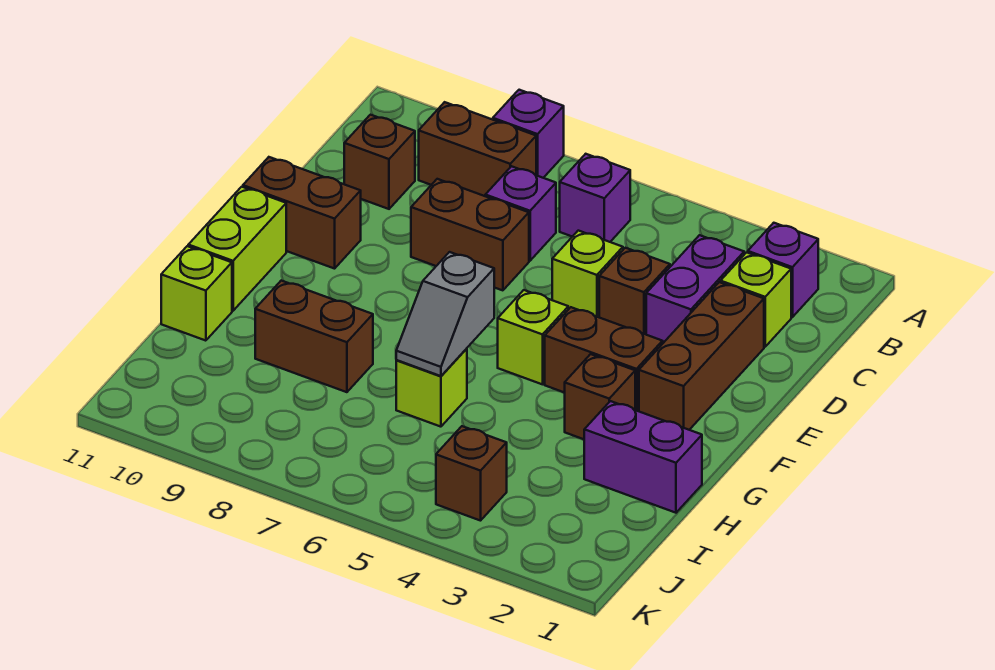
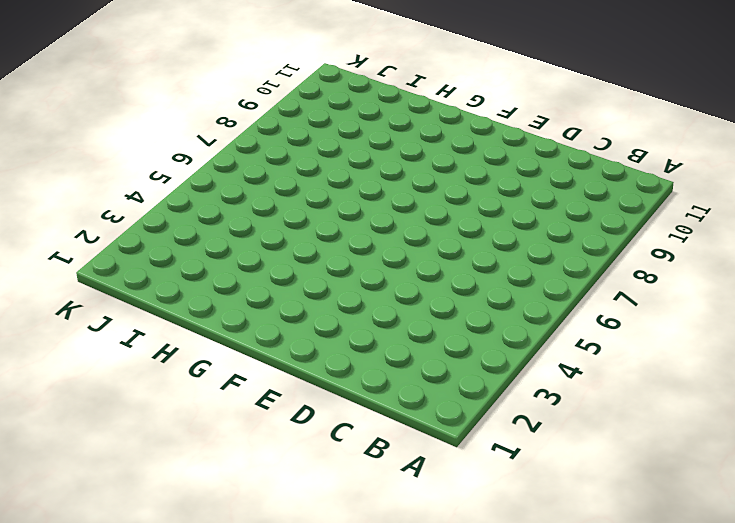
none -> purple brick A8 level 1
none -> purple brick B2 level 1
none -> purple brick B6 level 1

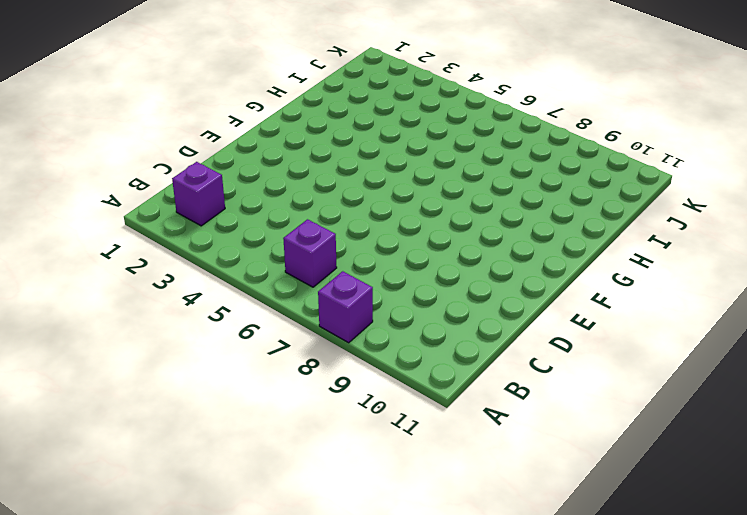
none -> brown brick B8:B9 level 1
none -> lime brick C2 level 1
none -> purple brick C3:D3 level 1

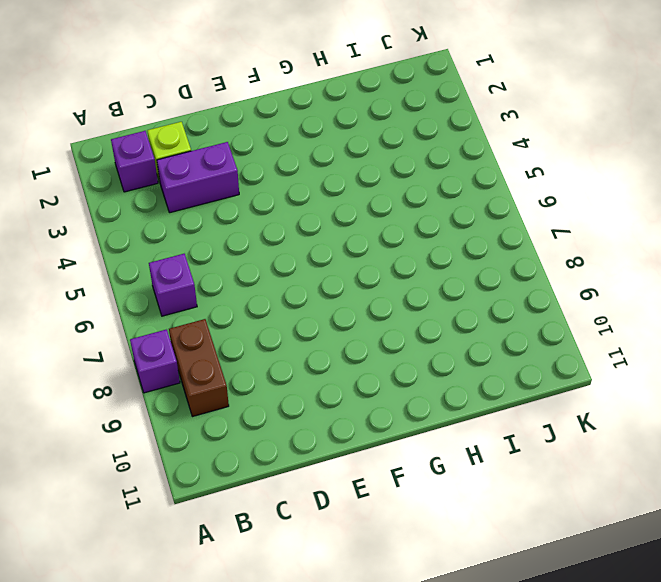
none -> purple brick C7 level 1
none -> brown brick C10 level 1
none -> brown brick D2:F2 level 1

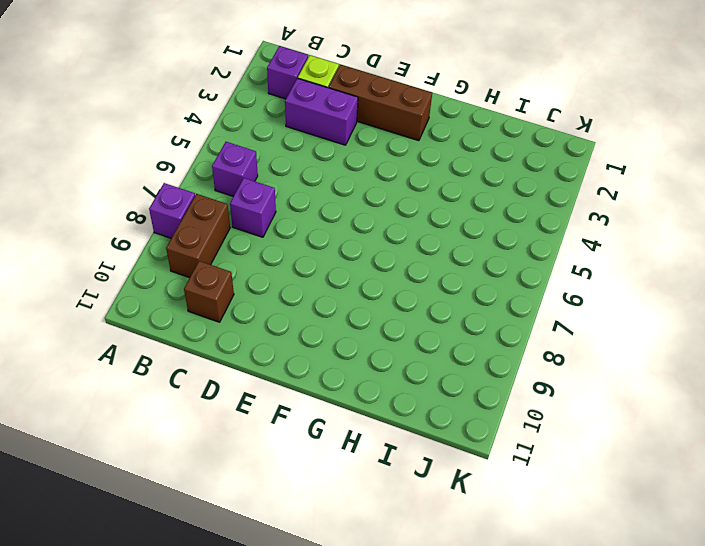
none -> brown brick D4 level 1
none -> lime brick D5 level 1
none -> brown brick D7:D8 level 1

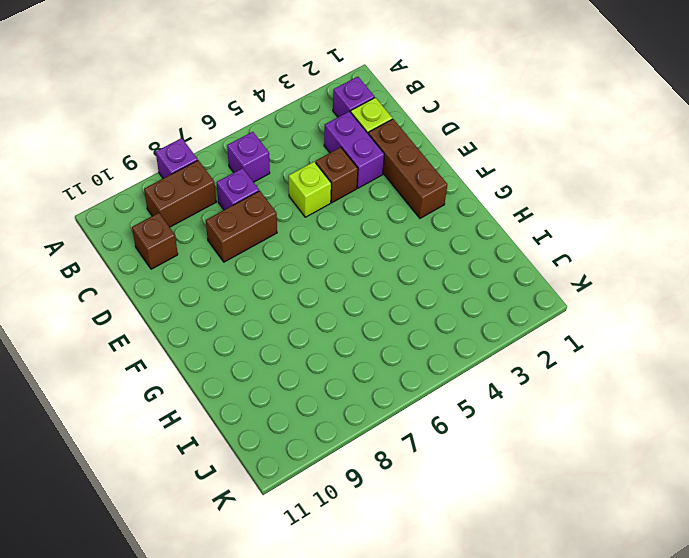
none -> brown brick E10:E11 level 1
none -> brown brick F3:F4 level 1
none -> lime brick F5 level 1

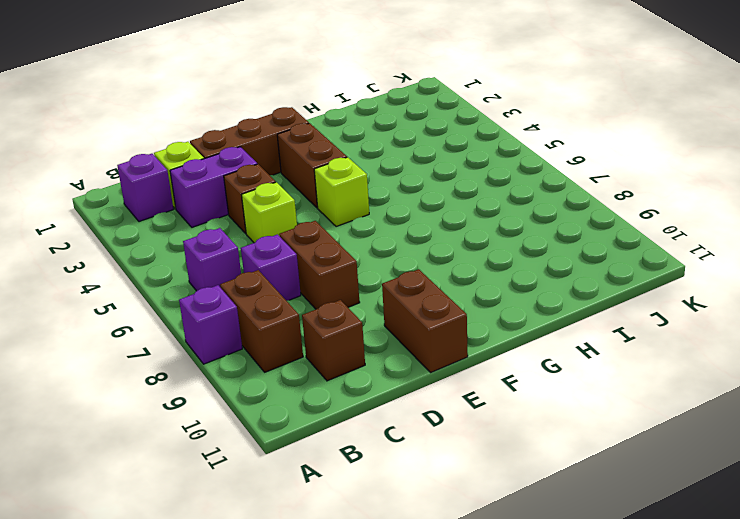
none -> lime brick F11:G11 level 1
none -> brown brick G3 level 1
none -> purple brick H1:H2 level 1

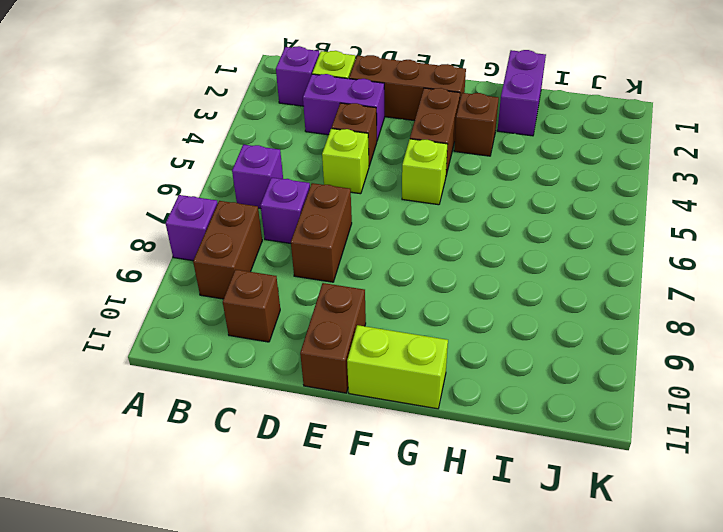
none -> lime brick H6 level 1
none -> brown brick H8:H9 level 1
none -> lime brick H11 level 1

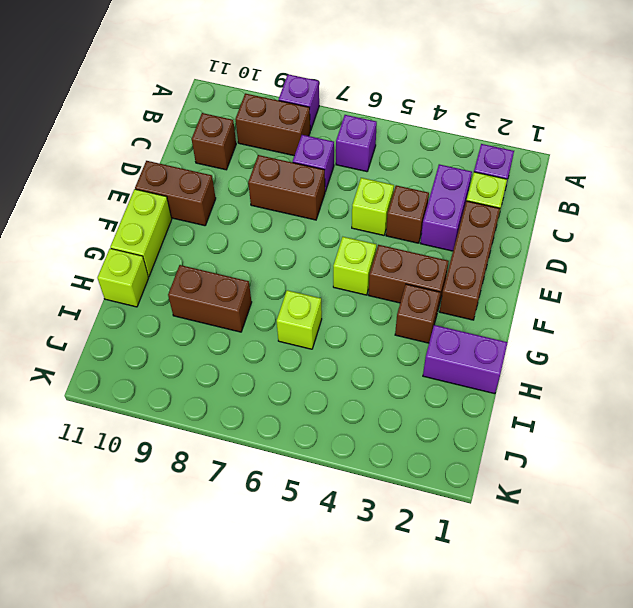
none -> brown brick J4 level 1
none -> grey slope G6:H6 level 2 top G

